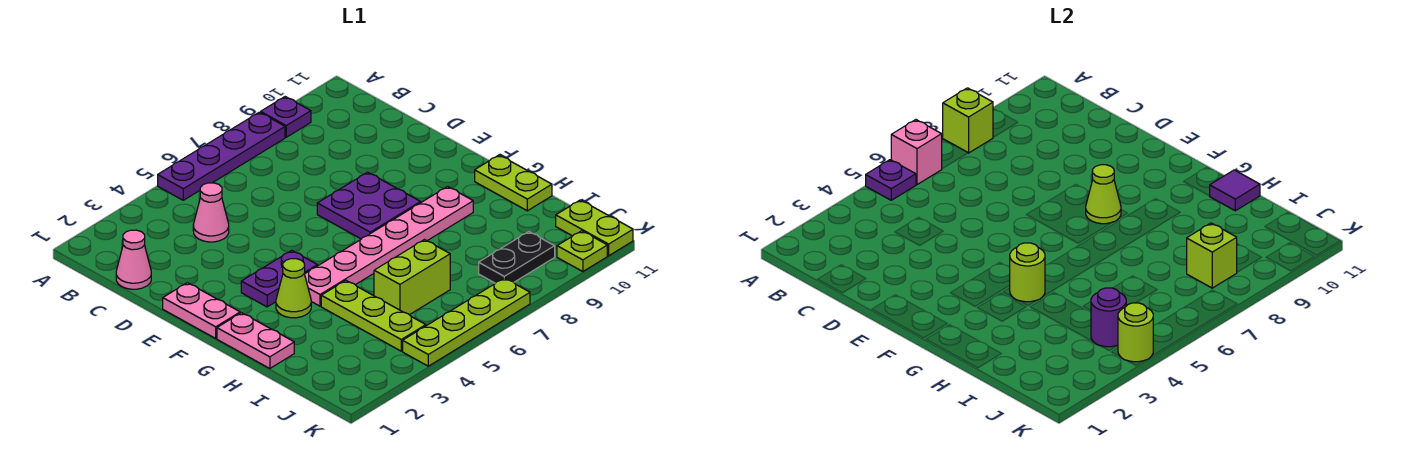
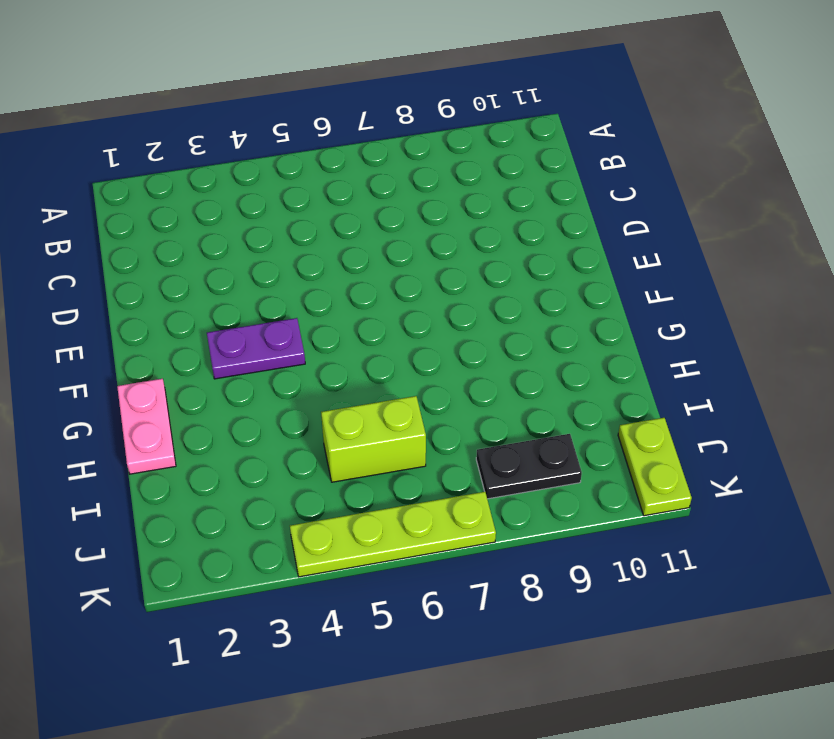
none -> purple plate A5:A8 level 1
none -> purple plate A9 level 1
none -> pink cone C1 level 1

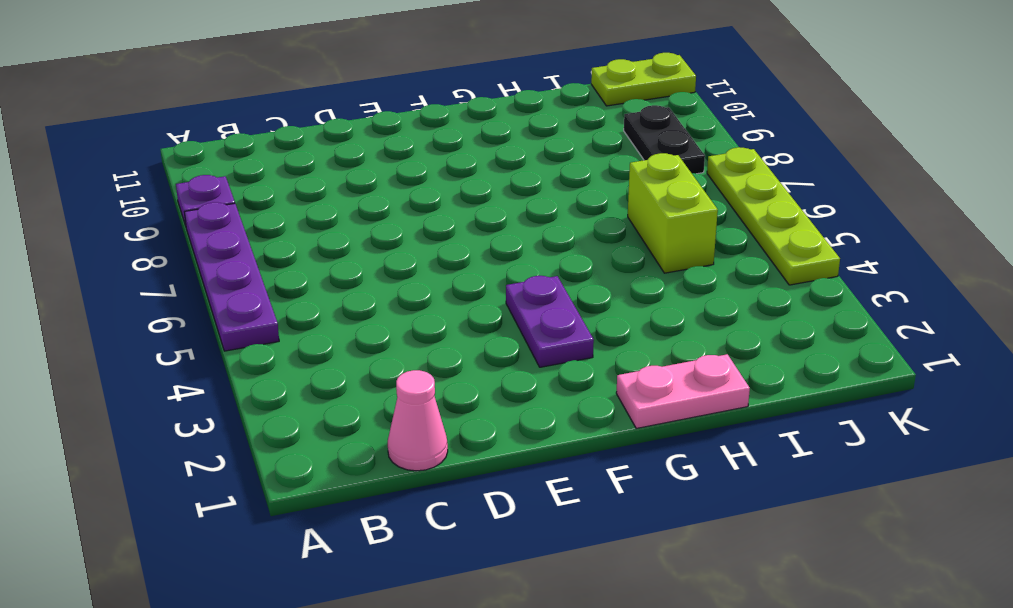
none -> pink cone C4 level 1
none -> pink plate E1:F1 level 1
none -> purple plate E7:F8 level 1

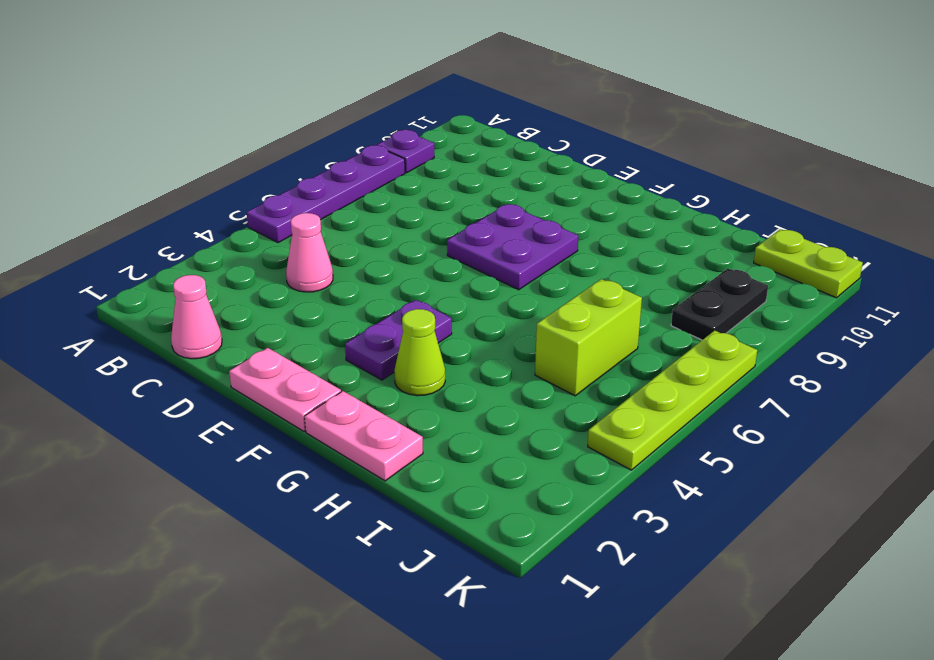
none -> pink plate G4:G9 level 1
none -> lime plate G11:H11 level 1
none -> lime plate H4:J4 level 1

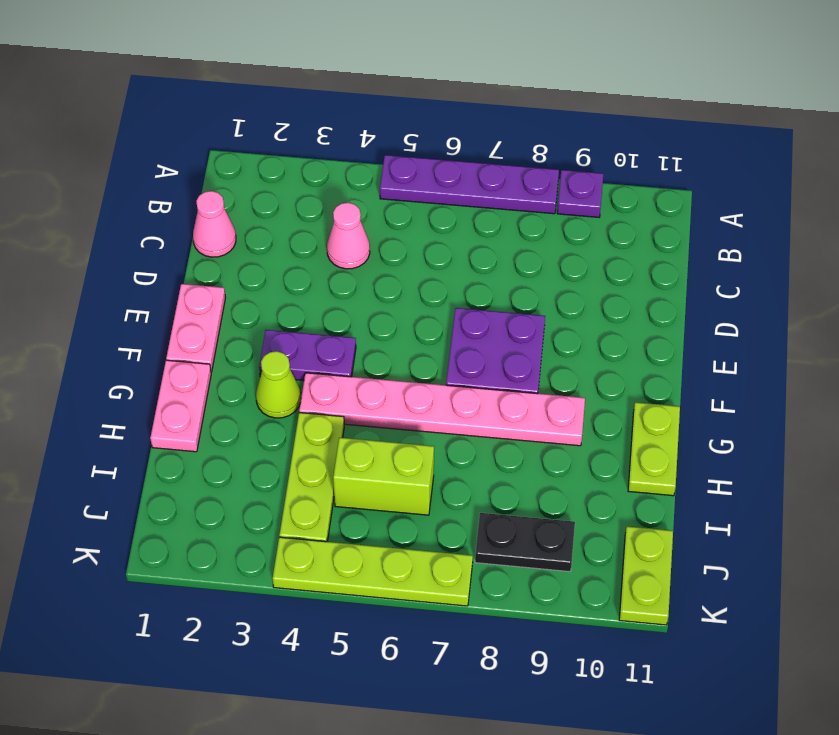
none -> lime plate K10 level 1
none -> purple plate A5 level 2
none -> pink brick A6 level 2

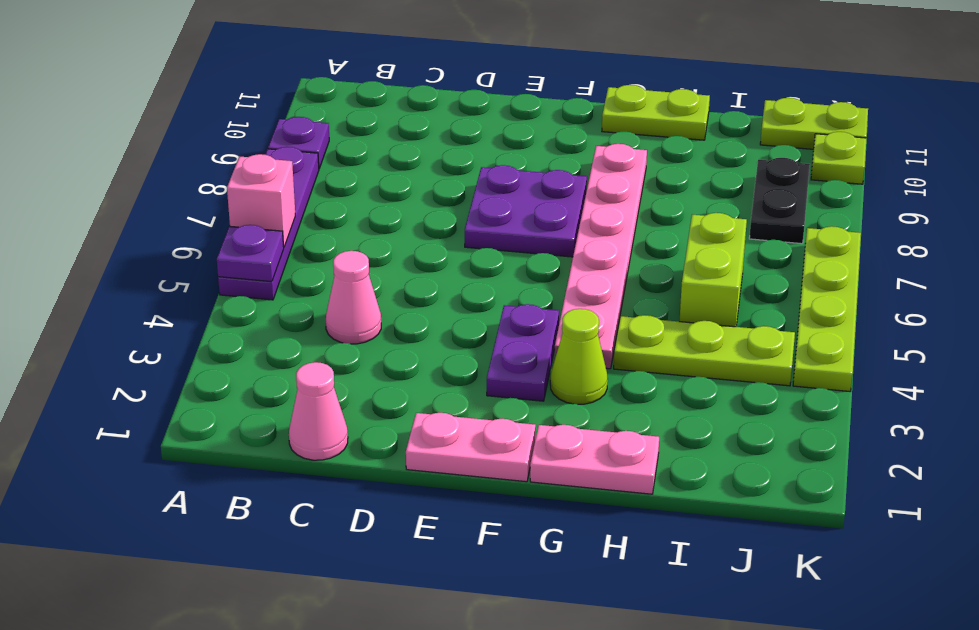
none -> lime brick A8 level 2
none -> lime cone F8 level 2
none -> lime round brick G4 level 2

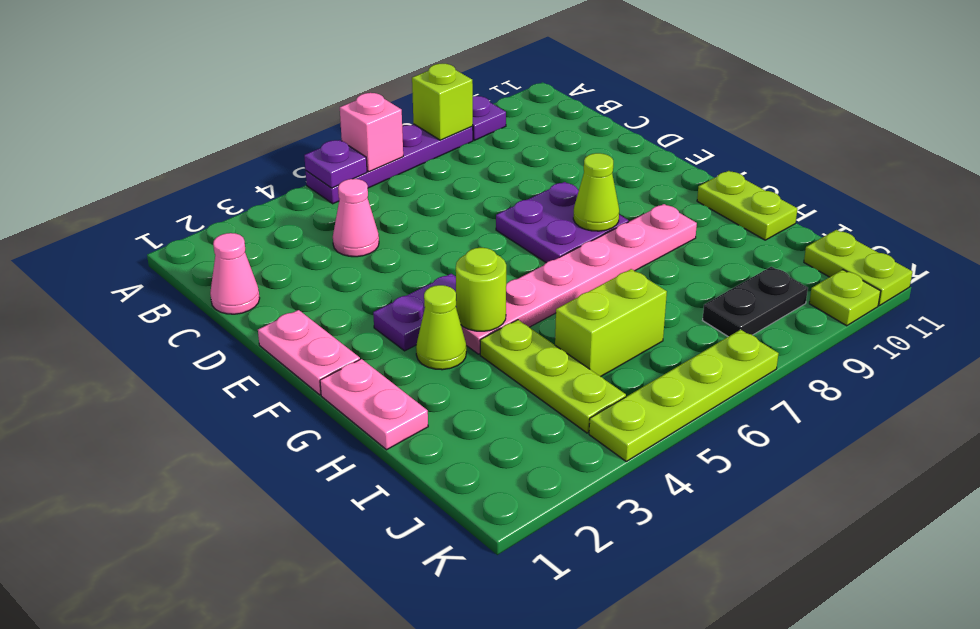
none -> purple tile H11 level 2
none -> purple round brick J4 level 2
none -> lime brick J8 level 2

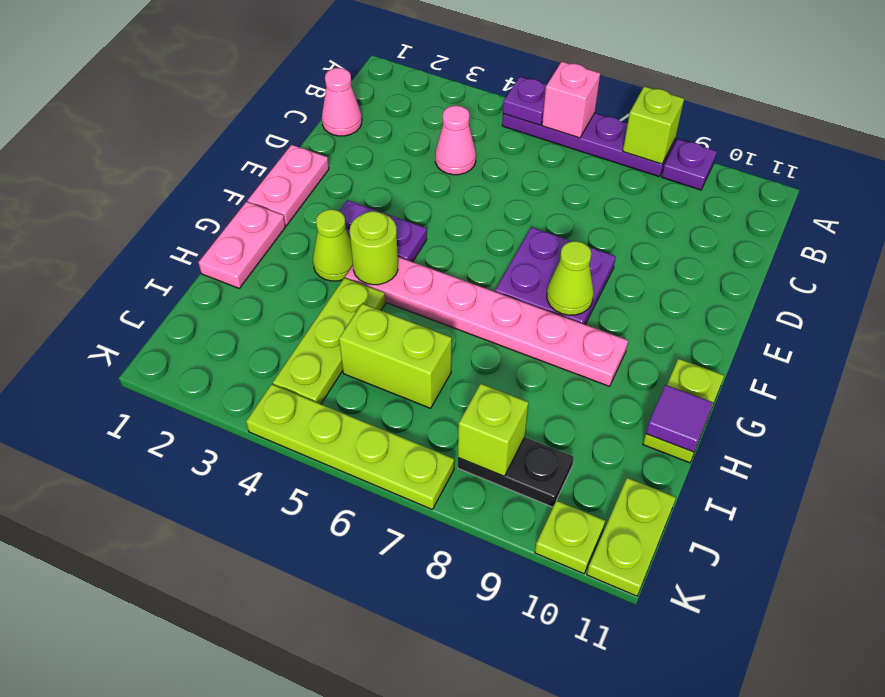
none -> purple round brick J4 level 2
none -> lime round brick K4 level 2

